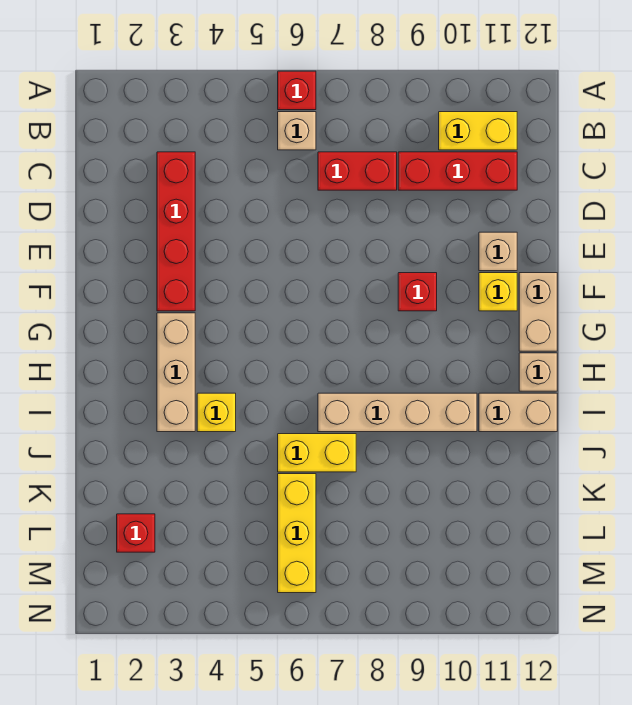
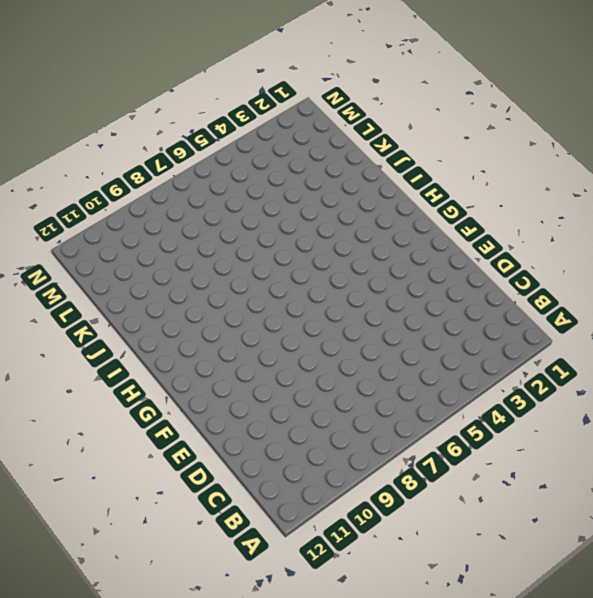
none -> red brick A6 level 1
none -> tan brick B6 level 1
none -> yellow brick B10:B11 level 1

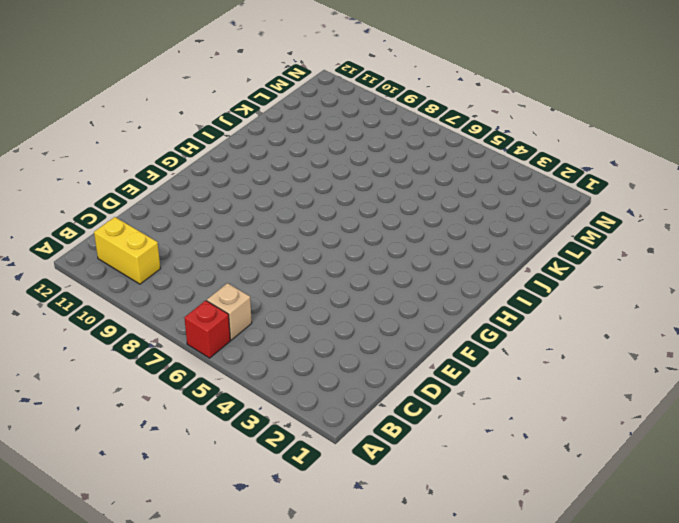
none -> red brick C3:F3 level 1
none -> red brick C7:C8 level 1
none -> red brick C9:C11 level 1

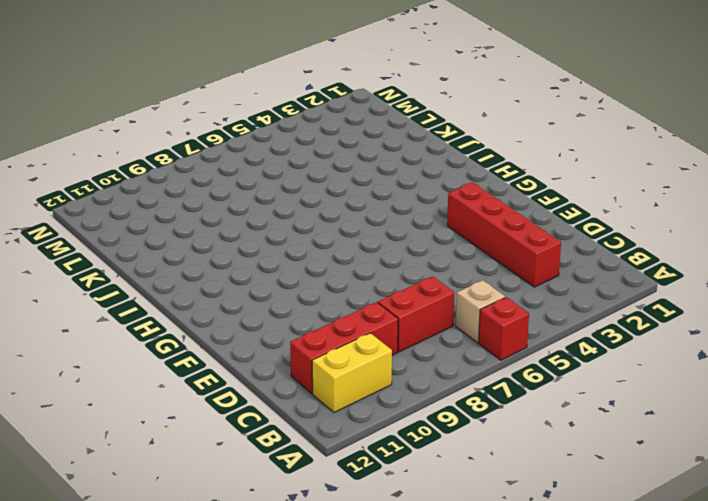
none -> tan brick E11 level 1
none -> red brick F9 level 1
none -> yellow brick F11 level 1

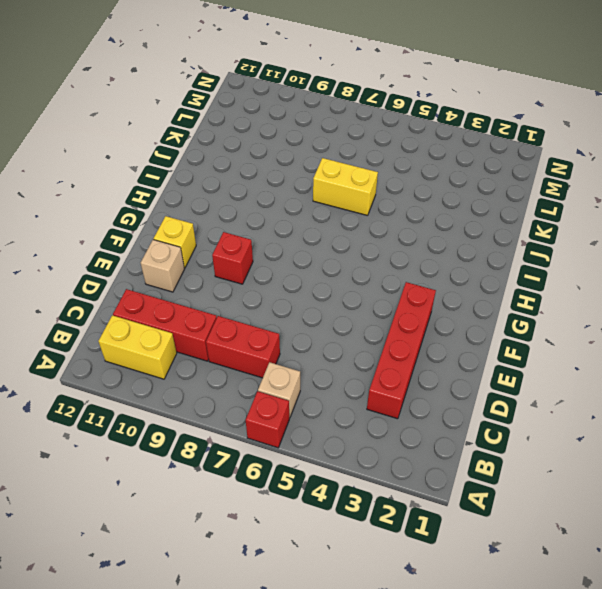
none -> tan brick F12:G12 level 1
none -> tan brick G3:I3 level 1
none -> tan brick H12 level 1

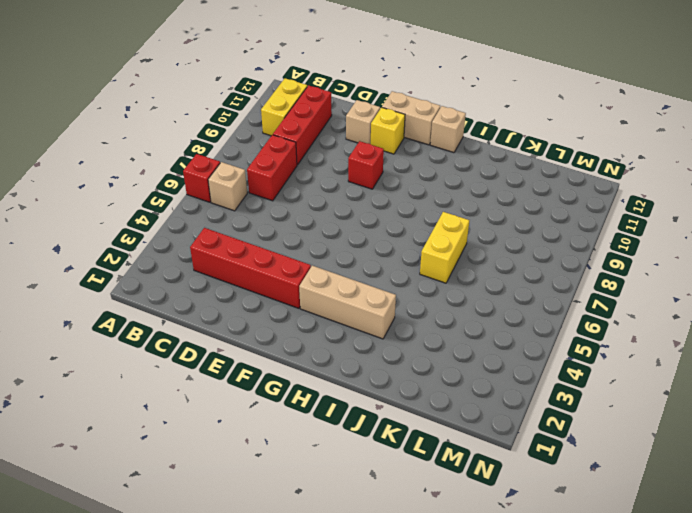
none -> yellow brick I4 level 1
none -> tan brick I7:I10 level 1
none -> tan brick I11:I12 level 1

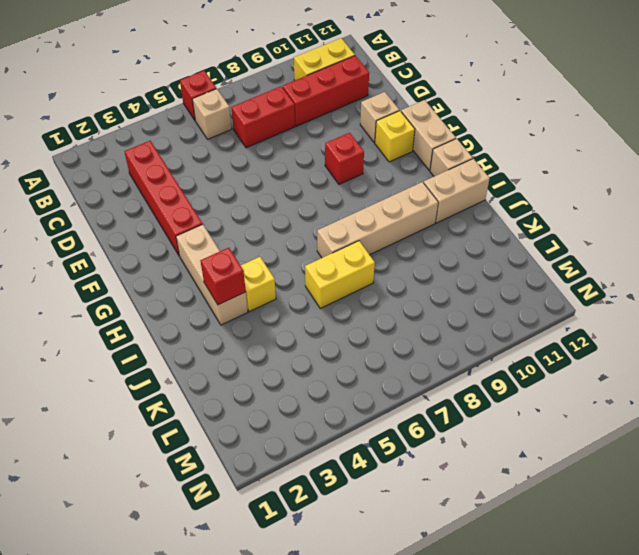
red brick I3 level 2 -> red brick L2 level 1
none -> yellow brick K6:M6 level 1

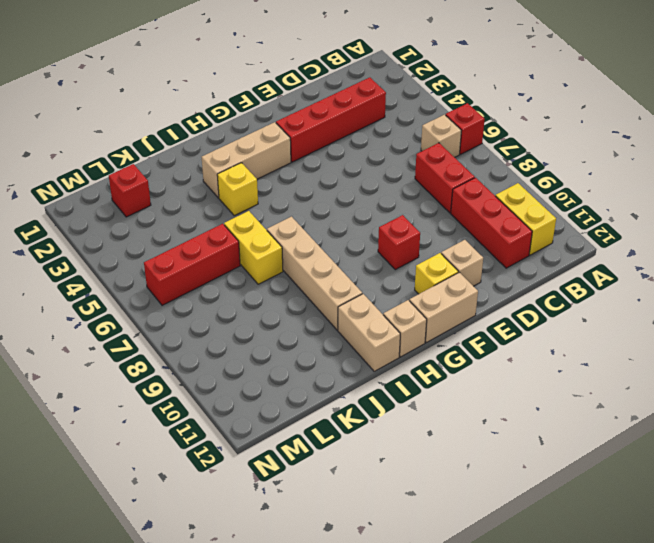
red brick K6:M6 level 1 -> yellow brick K6:M6 level 1

